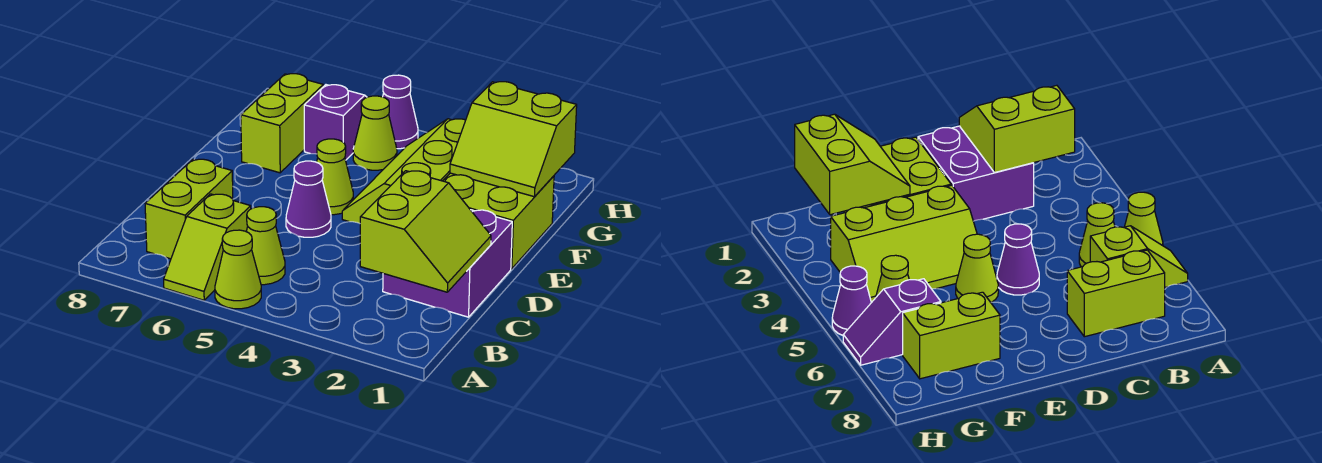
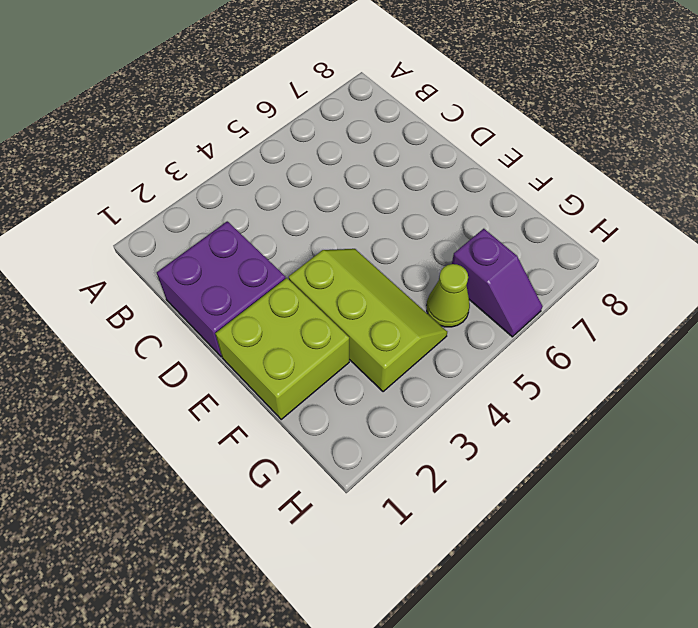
none -> lime cone A5 level 1
none -> lime slope A6:B6 level 1 top B
none -> lime cone B5 level 1

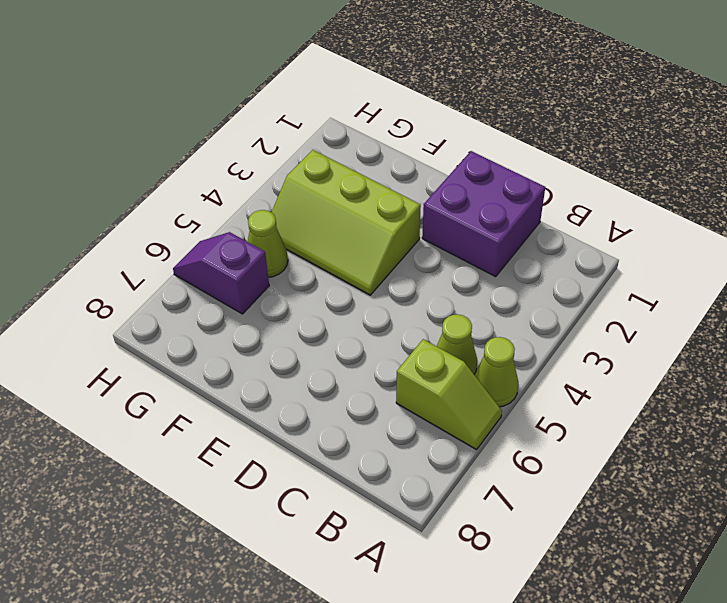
none -> lime brick B7:C7 level 1
none -> purple cone D5 level 1
none -> lime brick E1:F2 level 1

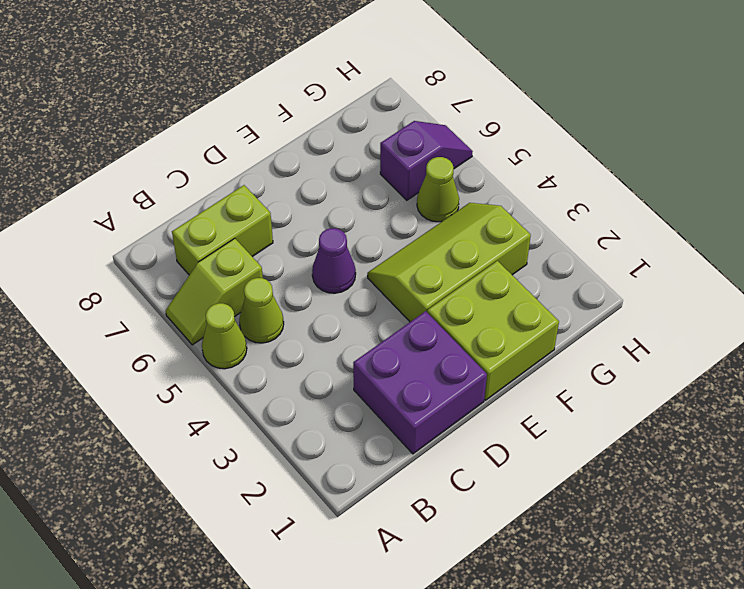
none -> lime cone E5 level 1
none -> lime brick F7:G7 level 1
none -> purple cone H5 level 1

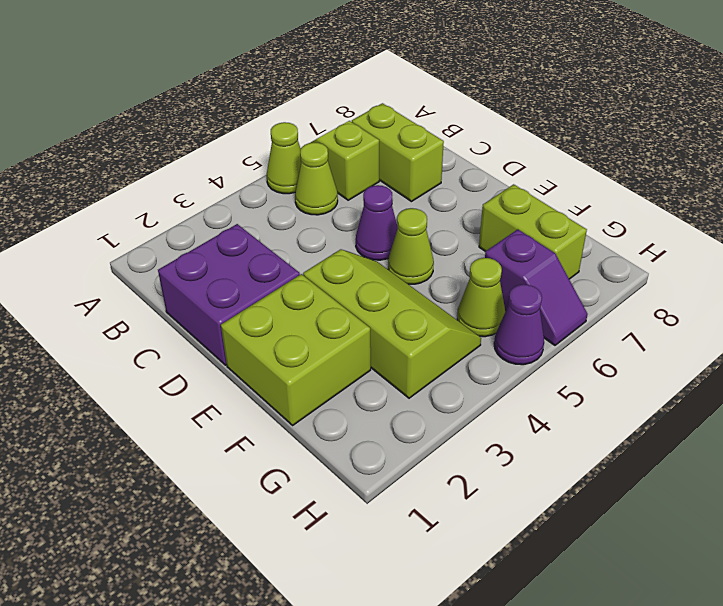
none -> lime slope B1:C2 level 2 top 2
none -> lime slope F1:G2 level 2 top G

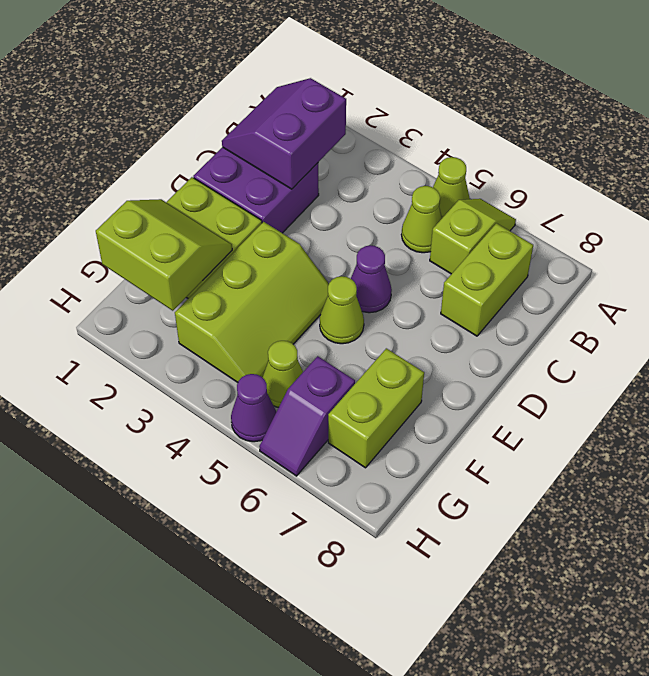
purple slope B1:C2 level 2 top 2 -> lime slope B1:C2 level 2 top 2

